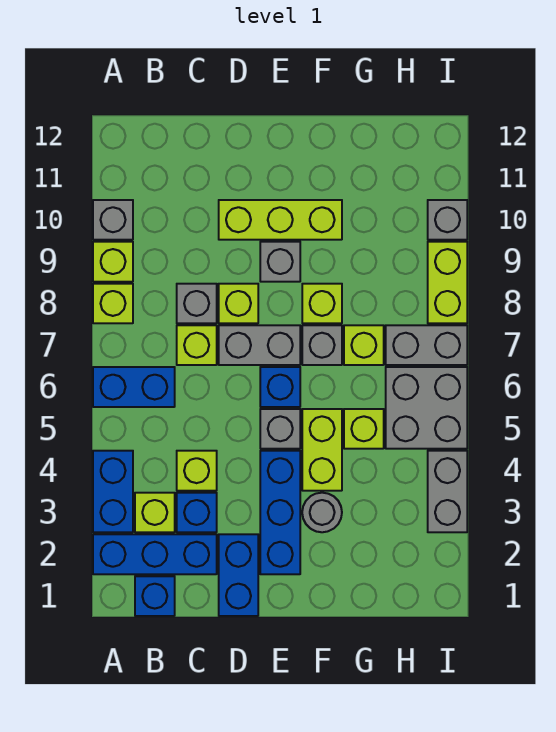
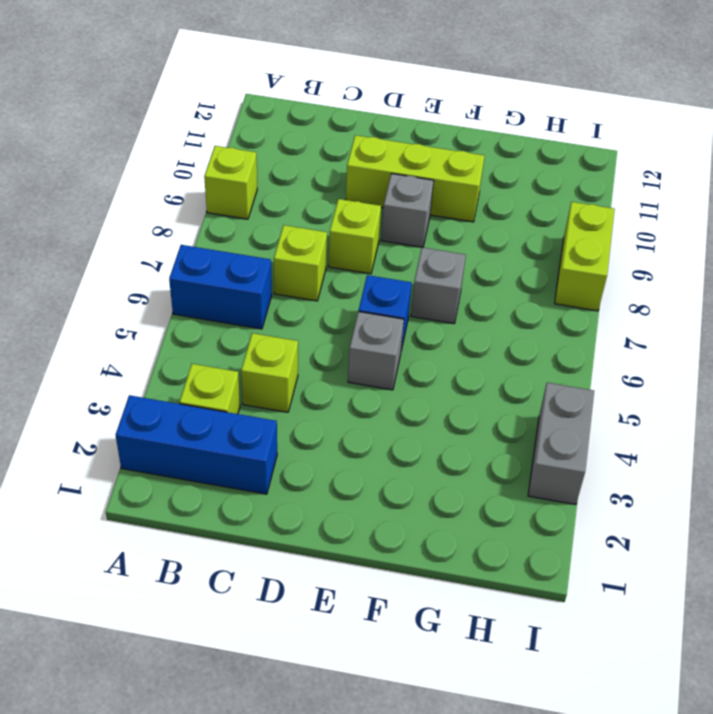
none -> blue brick A3:A4 level 1
none -> lime brick A8 level 1
none -> grey brick A10 level 1
none -> blue brick B1 level 1

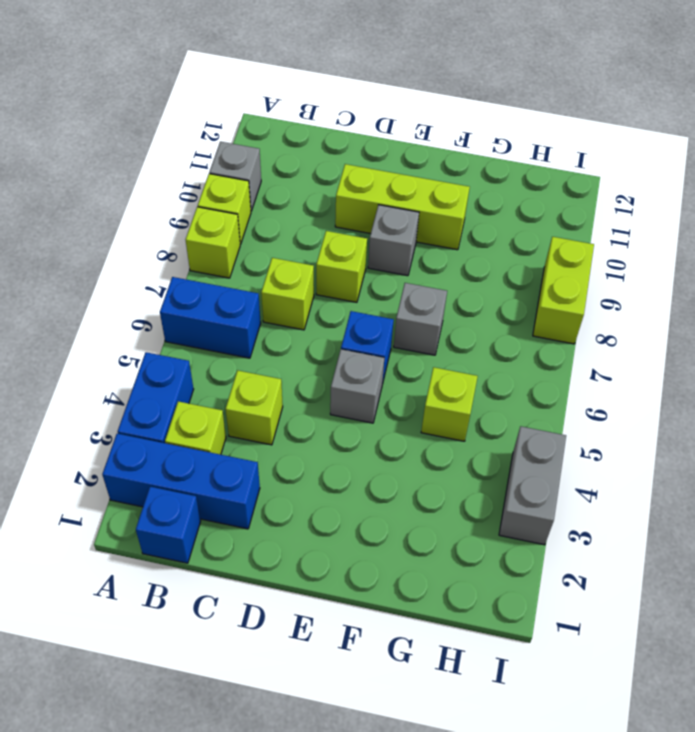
none -> blue brick C3 level 1
none -> grey brick C8 level 1
none -> blue brick D1:D2 level 1
none -> grey brick D7:E7 level 1

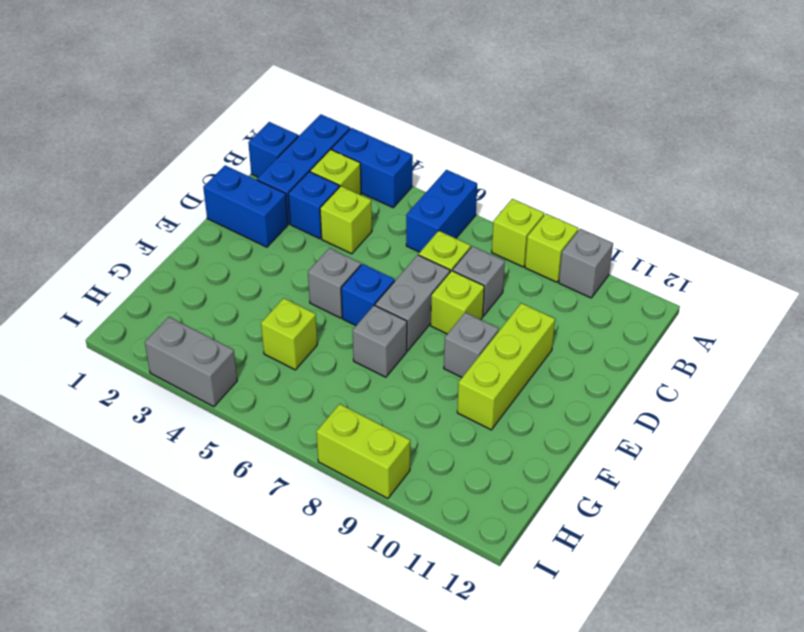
none -> blue brick E2:E4 level 1
none -> grey round brick F3 level 1
none -> lime brick F4:F5 level 1
none -> lime brick F8 level 1

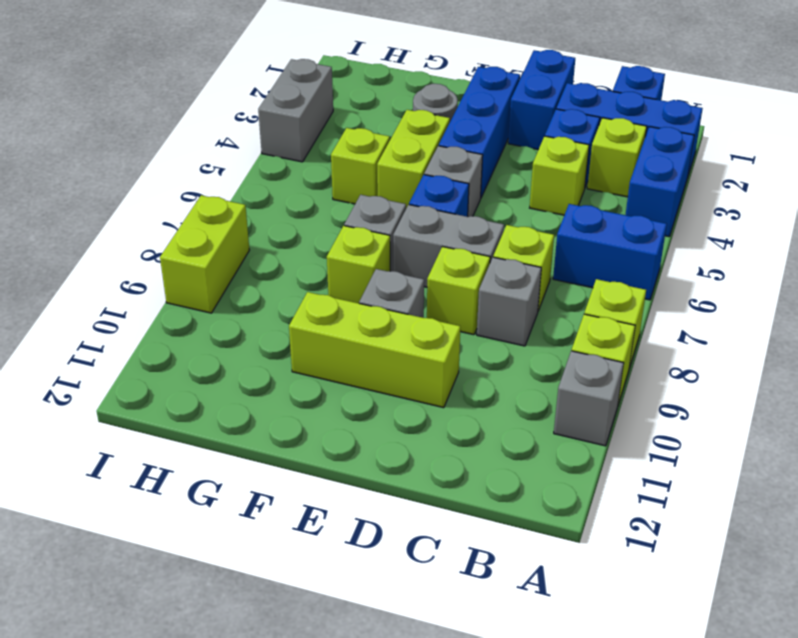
none -> lime brick G7 level 1
none -> grey brick H5:I6 level 1
none -> grey brick H7:I7 level 1
none -> grey brick I10 level 1

